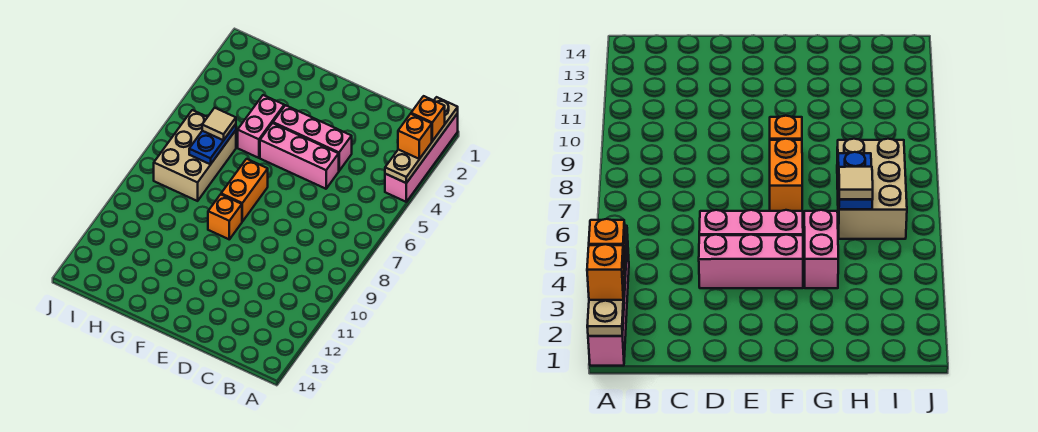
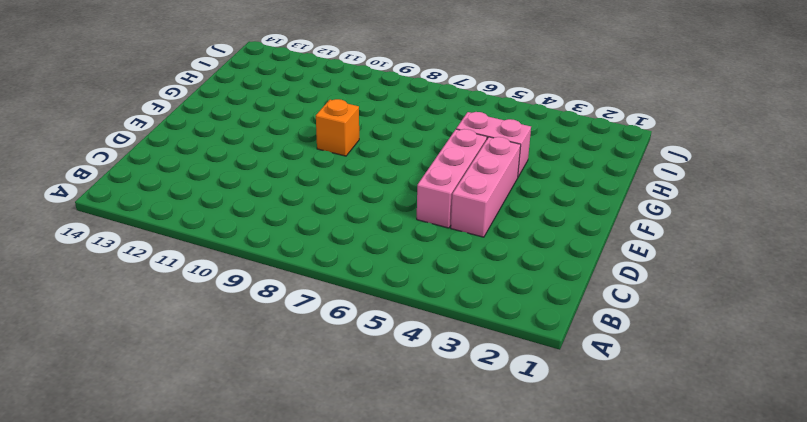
none -> pink brick A1:A4 level 1
none -> orange brick F7:F8 level 1
none -> tan brick H6:I8 level 1

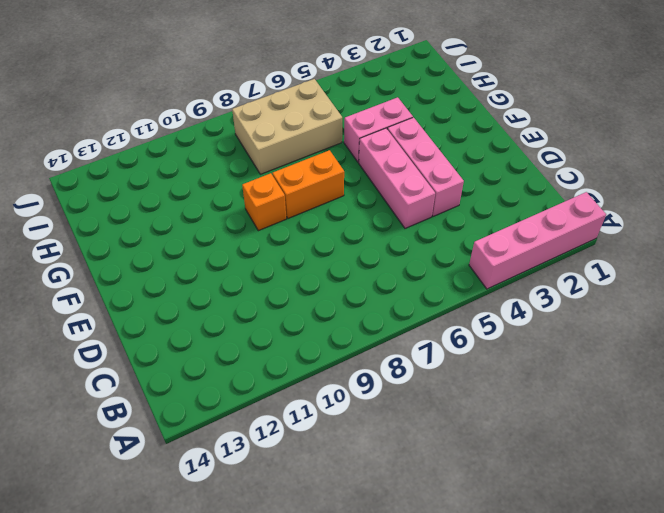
none -> tan plate A1:A4 level 2
none -> blue plate H6:H7 level 2
none -> orange brick A2 level 3

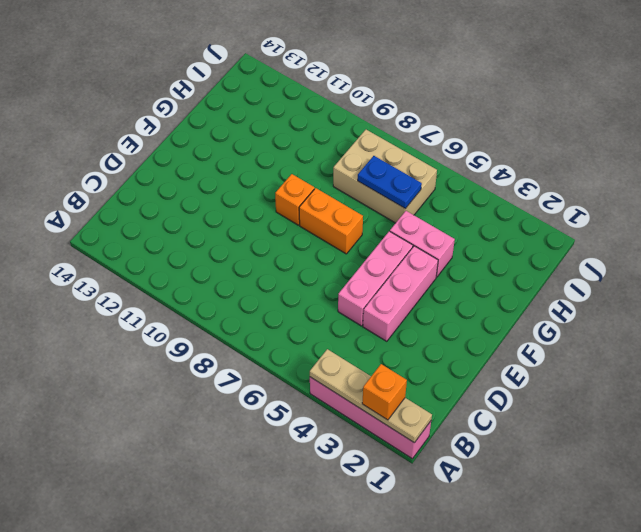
none -> orange brick A3 level 3
none -> tan tile H6 level 3

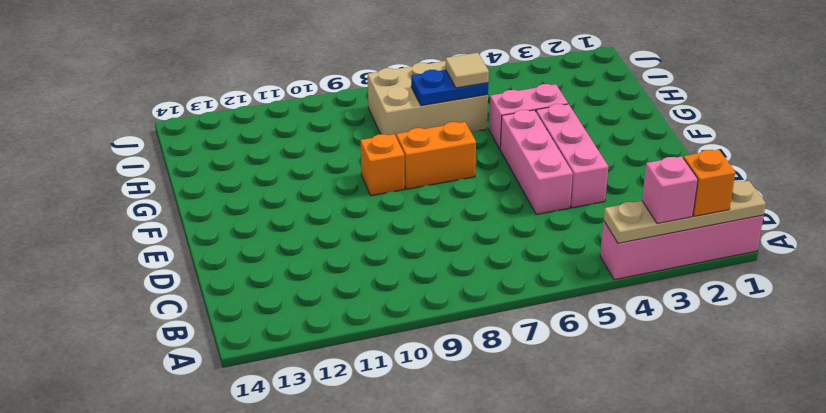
pink brick A3 level 3 -> orange brick A3 level 3

